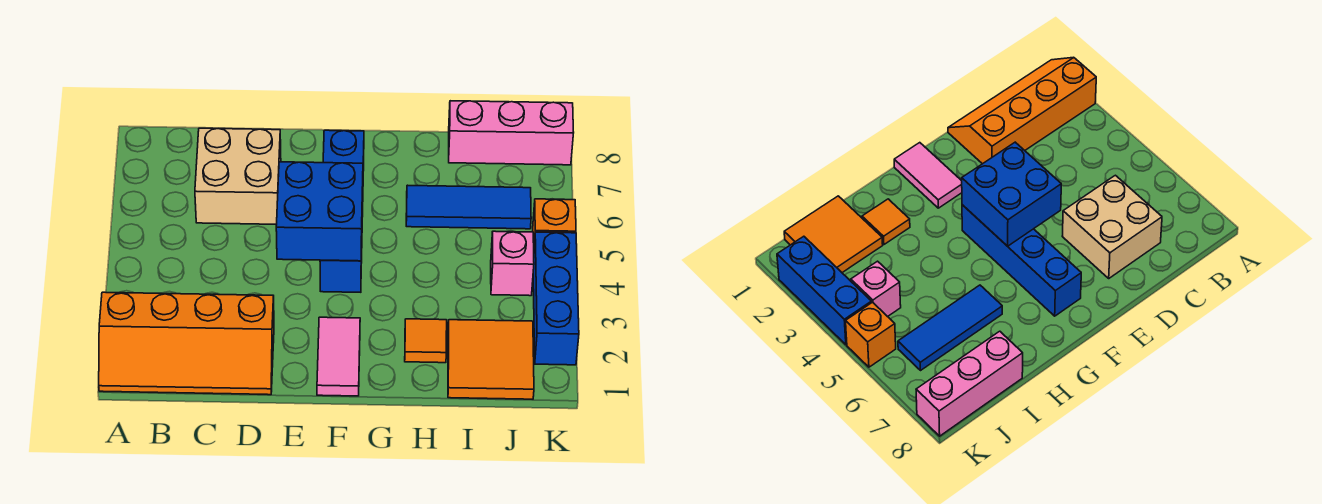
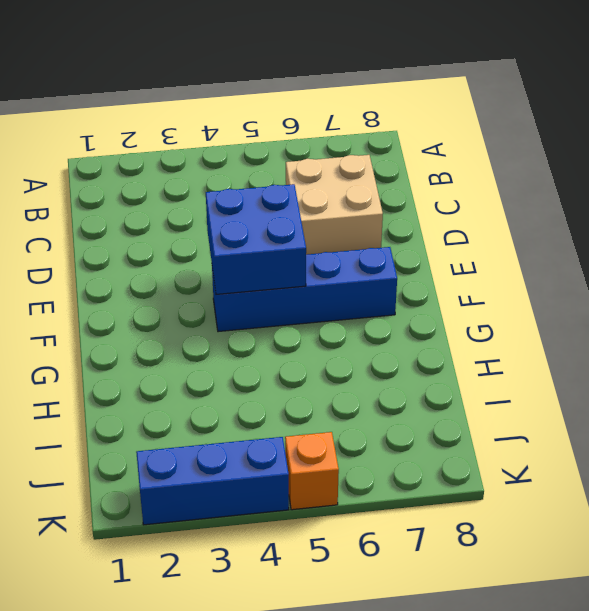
none -> orange slope A1:D2 level 1 top 2
none -> pink tile F1:F2 level 1
none -> orange tile H2 level 1

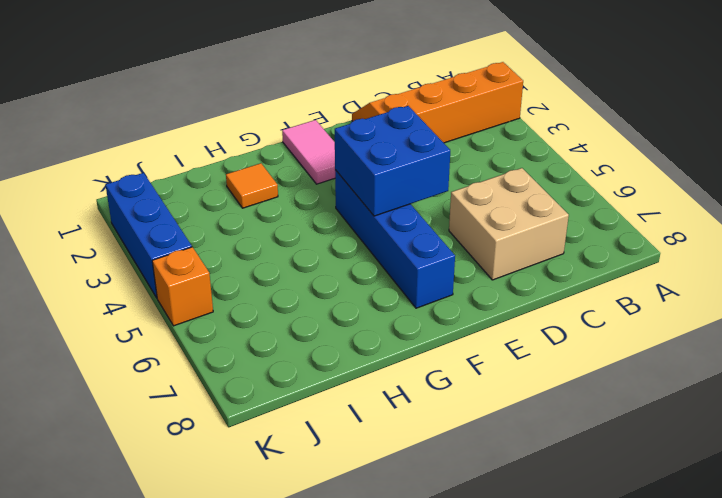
none -> blue tile H6:J6 level 1
none -> orange tile I1:J2 level 1
none -> pink brick I8:K8 level 1

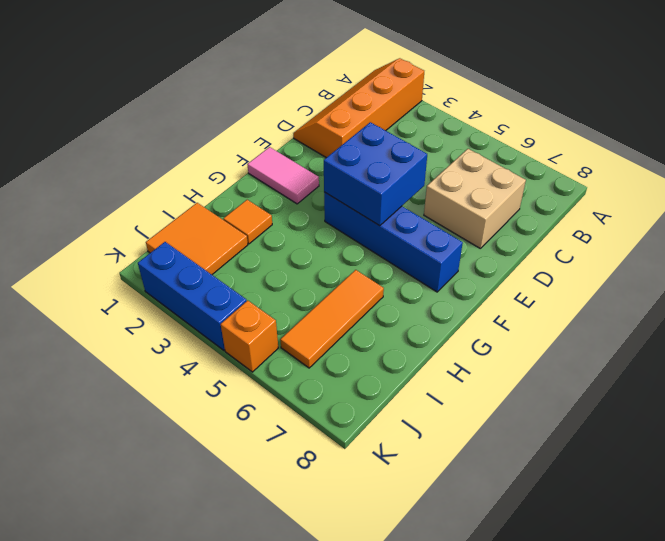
orange tile H6:J6 level 1 -> blue tile H6:J6 level 1
none -> pink brick I8:K8 level 1
none -> pink brick J4 level 1

